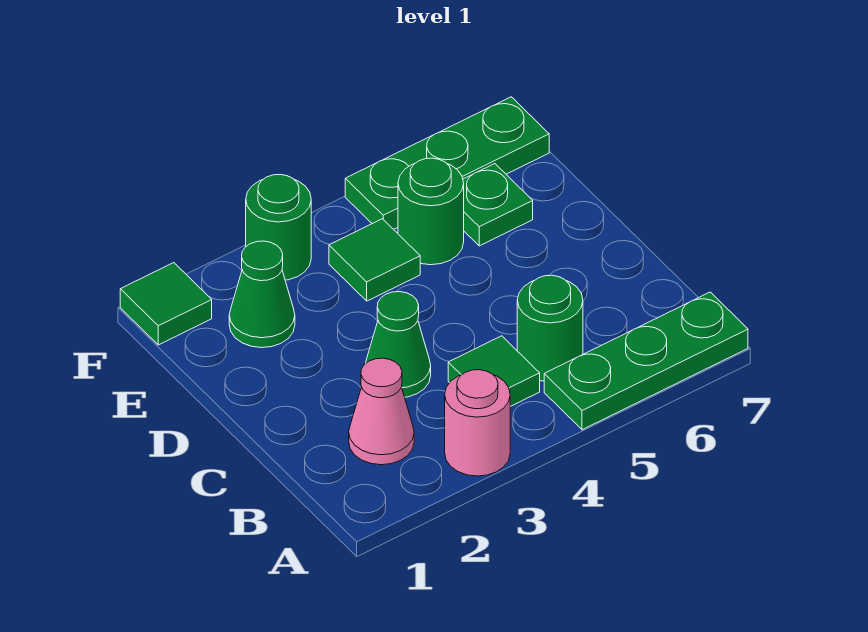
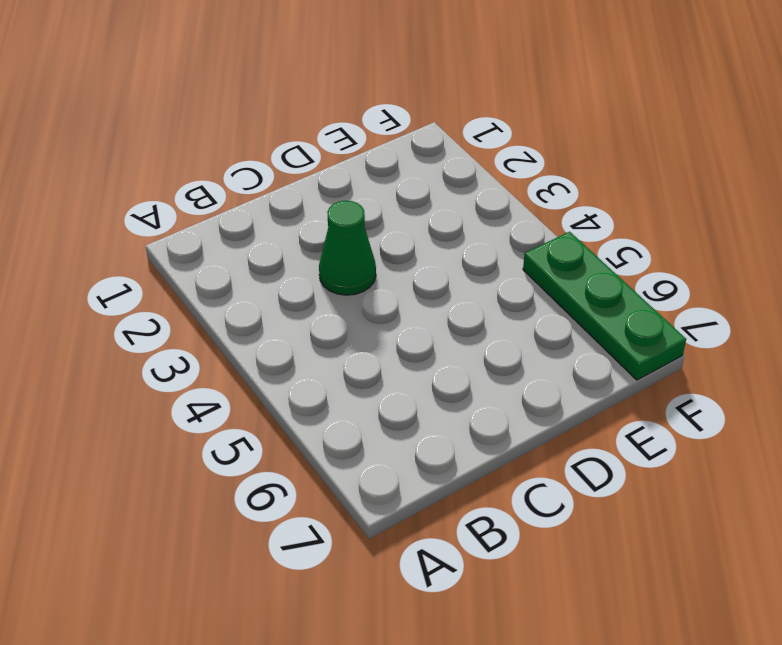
none -> pink round brick A3 level 1
none -> green plate A5:A7 level 1
none -> pink cone B2 level 1

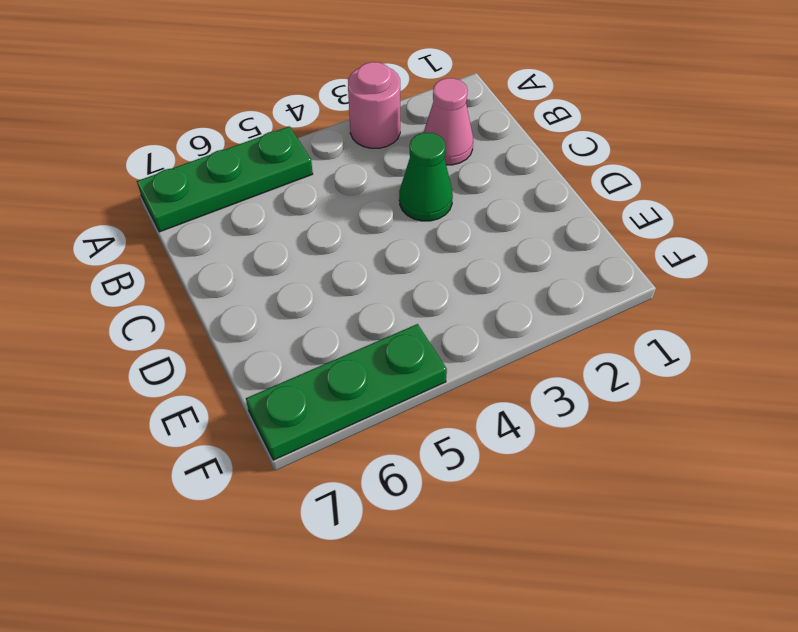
none -> green tile B4 level 1
none -> green round brick B5 level 1
none -> green cone E2 level 1

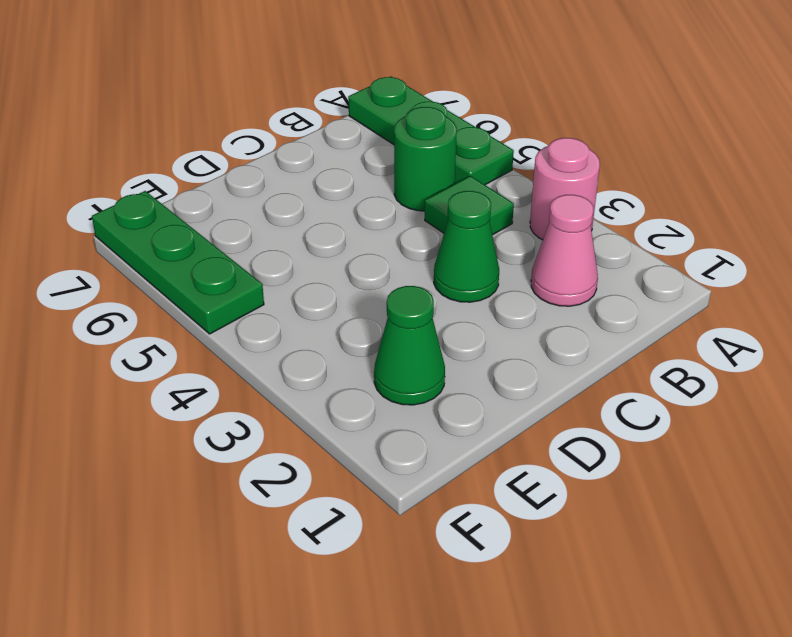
none -> green tile E4 level 1
none -> green round brick E5 level 1
none -> green plate E6 level 1

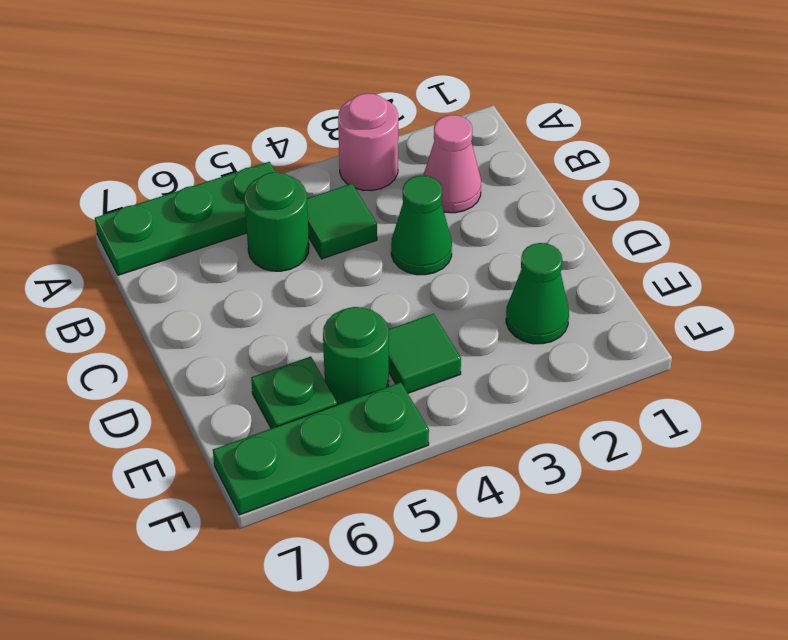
none -> green tile F1 level 1
none -> green round brick F3 level 1

